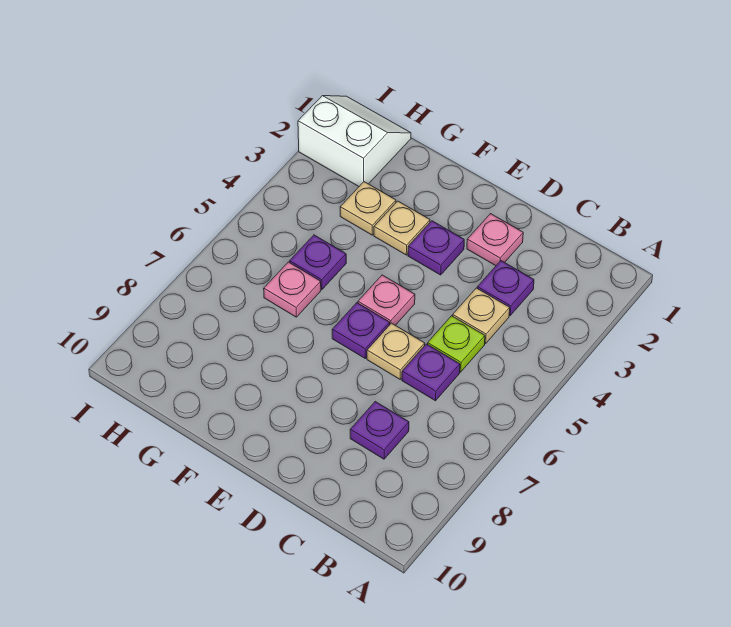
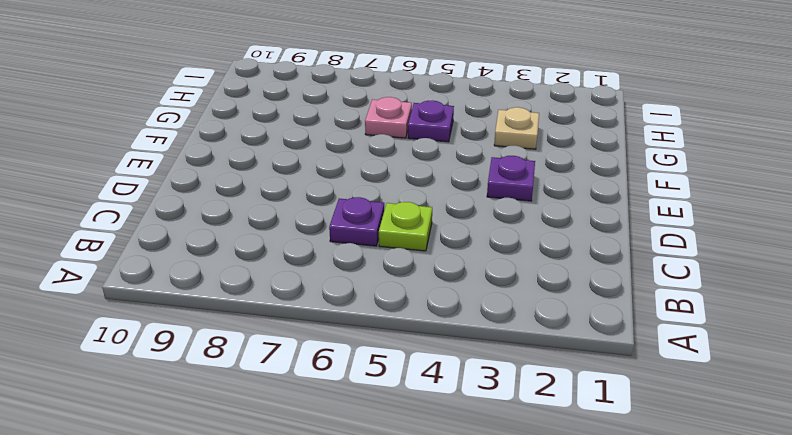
none -> purple plate C3 level 1
none -> tan plate C4 level 1
none -> purple plate C8 level 1

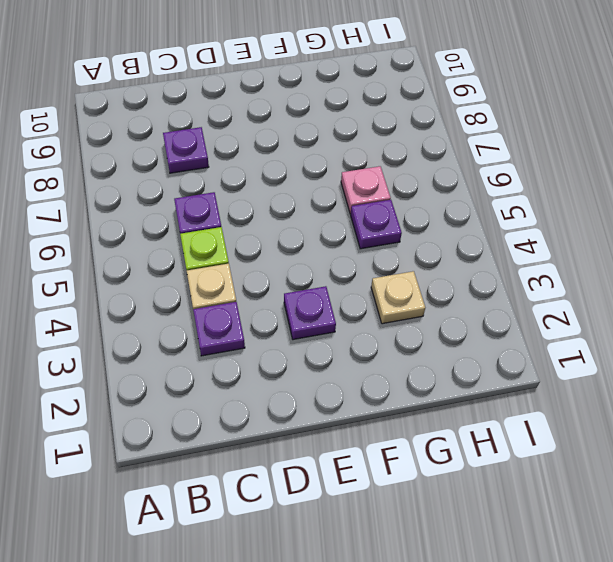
none -> pink plate D2 level 1
none -> tan plate D6 level 1
none -> pink plate E5 level 1

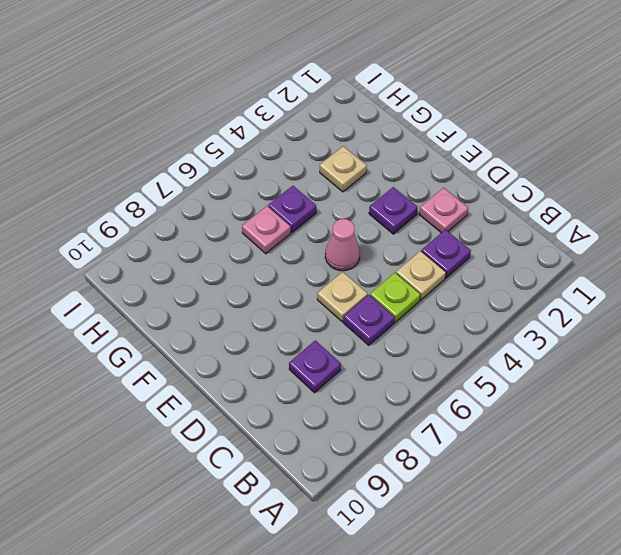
pink cone E5 level 1 -> pink plate E5 level 1
none -> purple plate E6 level 1
none -> tan plate F3 level 1
none -> white slope H1:I2 level 1 top 2

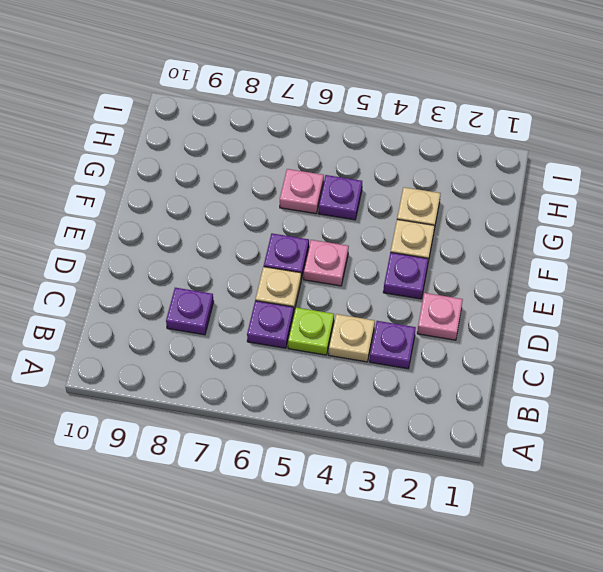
none -> white slope H1:I2 level 1 top 2

